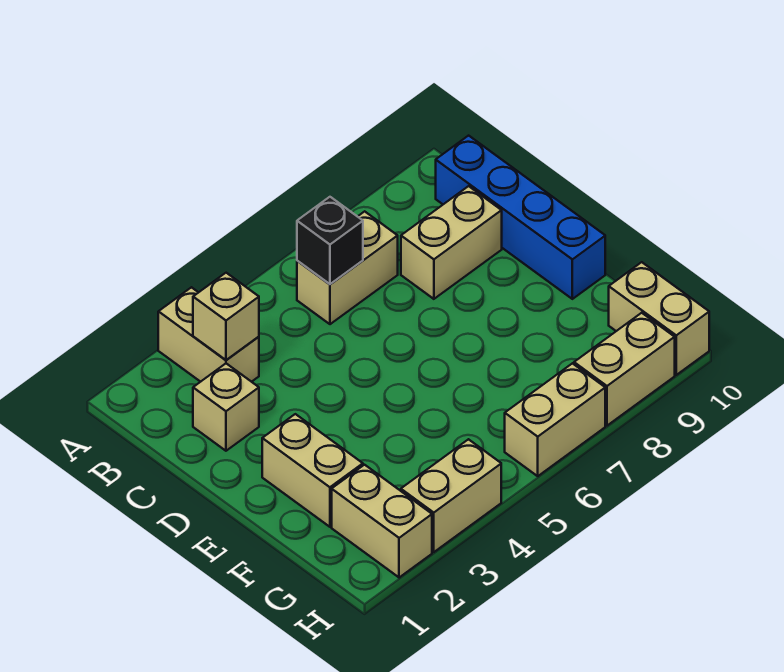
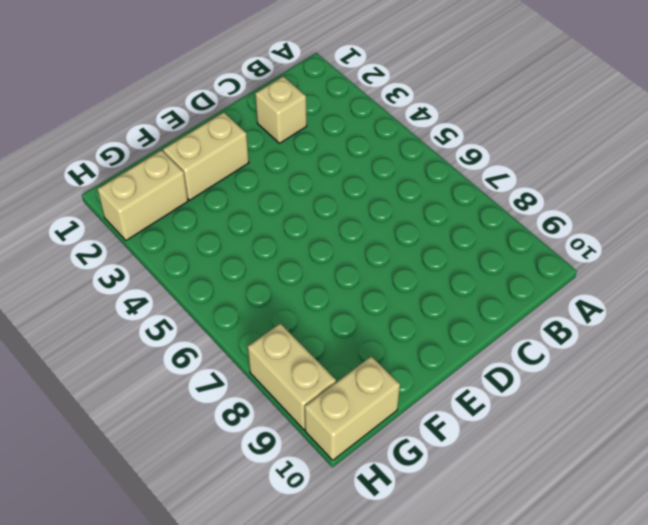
none -> tan brick A3:B3 level 1
none -> tan brick B6:B7 level 1
none -> blue brick B10:E10 level 1

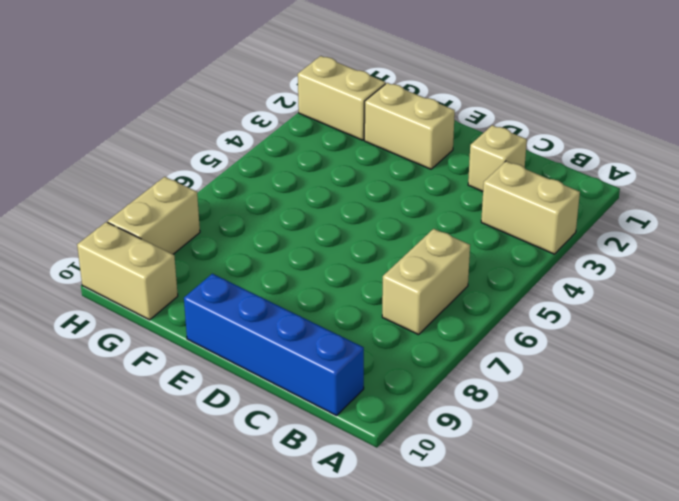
none -> tan brick C8:C9 level 1
none -> tan brick H3:H4 level 1
none -> tan brick H6:H7 level 1

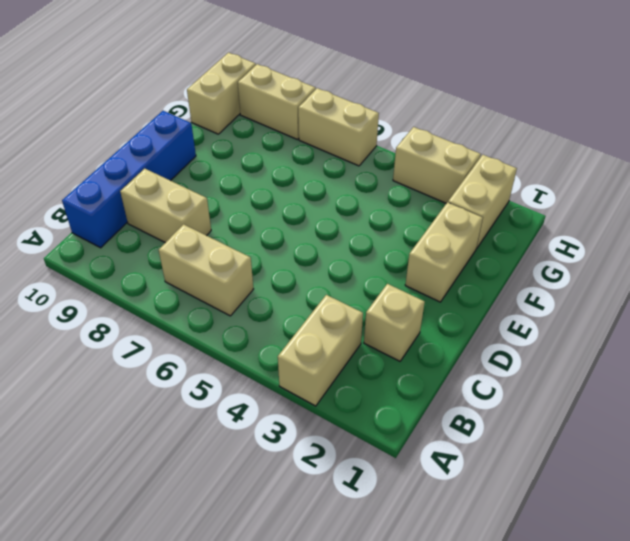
none -> tan brick B3 level 2
none -> black brick B6 level 2

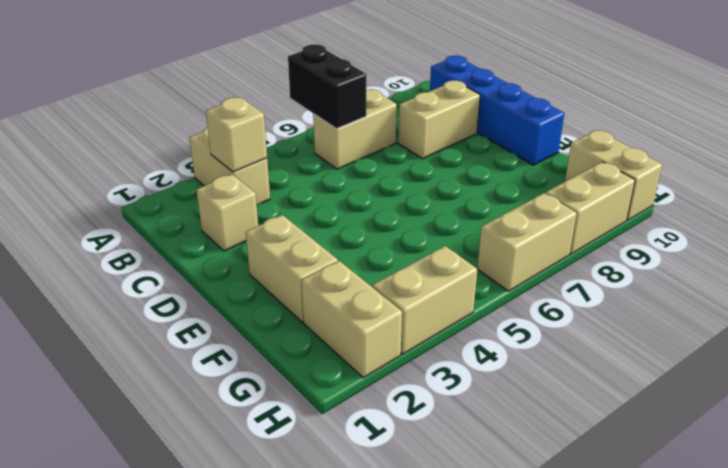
black brick A6:B6 level 2 -> black brick B6 level 2

